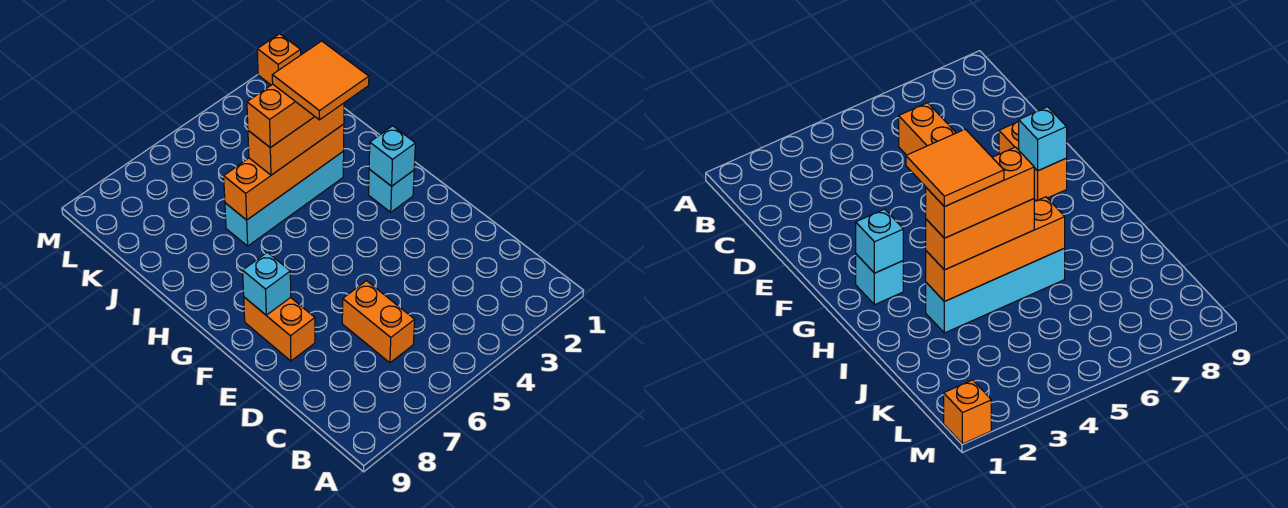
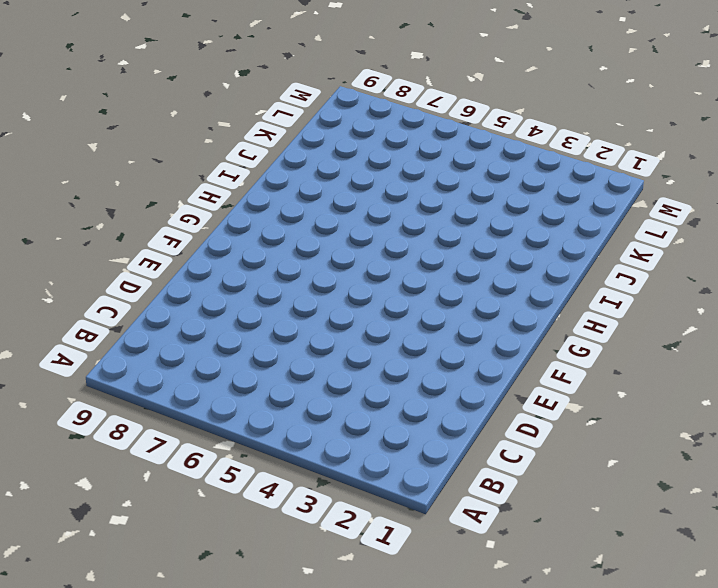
none -> orange brick C6:D6 level 1
none -> orange brick E8:F8 level 1

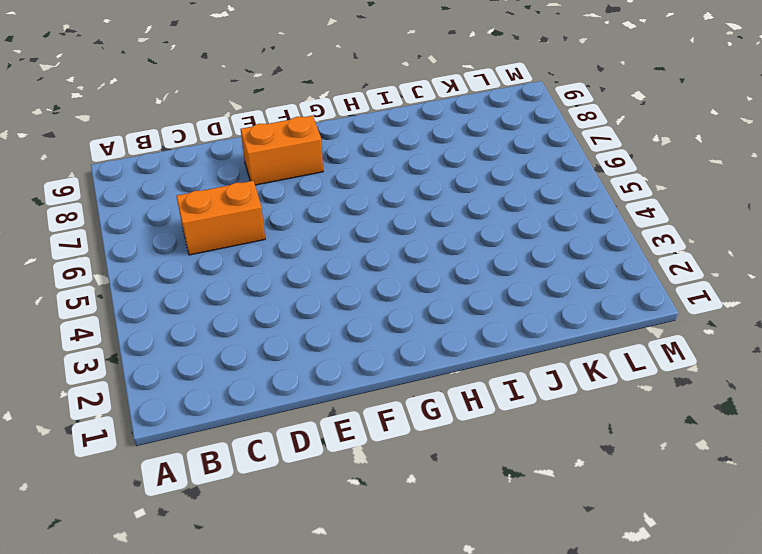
none -> cyan brick G2 level 1
none -> cyan brick I3:I6 level 1

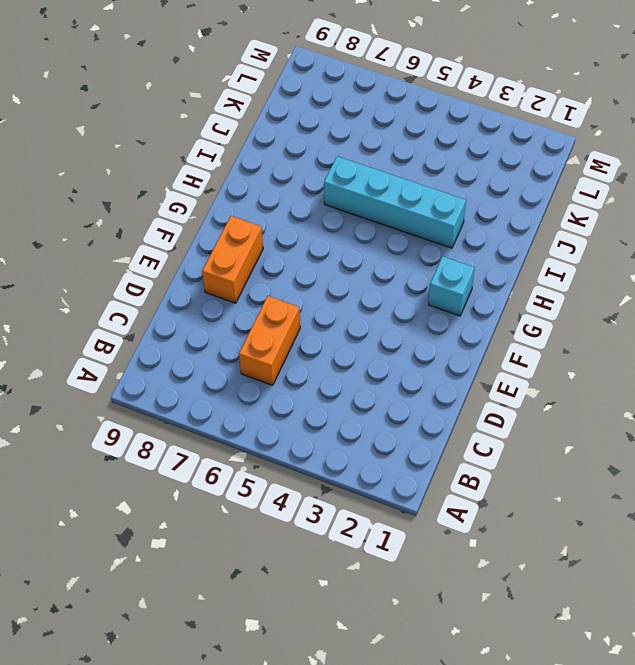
none -> orange brick M1 level 1
none -> cyan brick F8 level 2

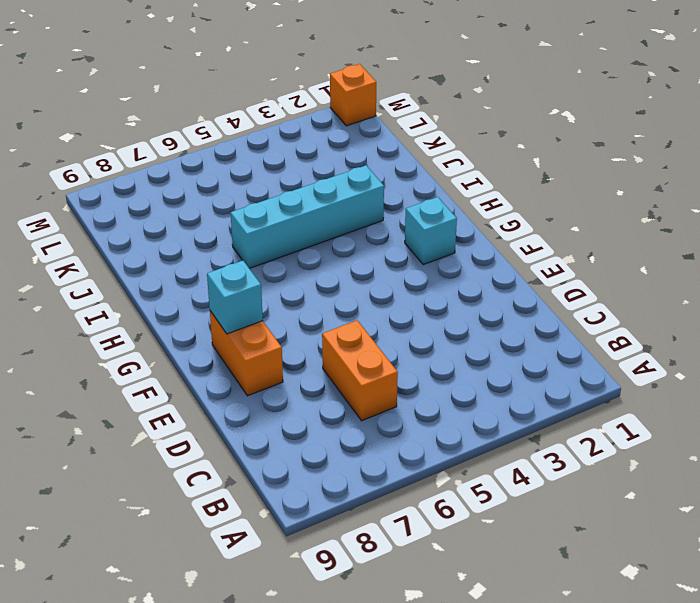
none -> cyan brick G2 level 2
none -> orange brick I3:I6 level 2

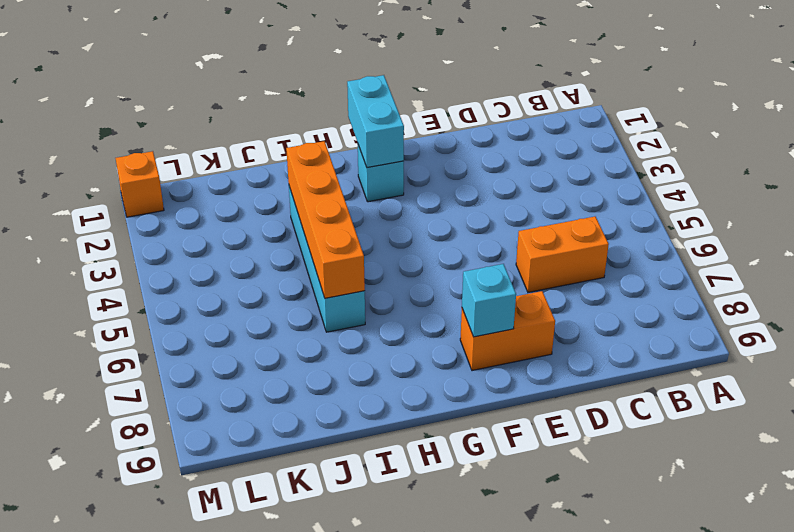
cyan brick G1:G2 level 2 -> cyan brick G2 level 2
none -> orange brick I3:I5 level 3
none -> orange brick I3:I5 level 4

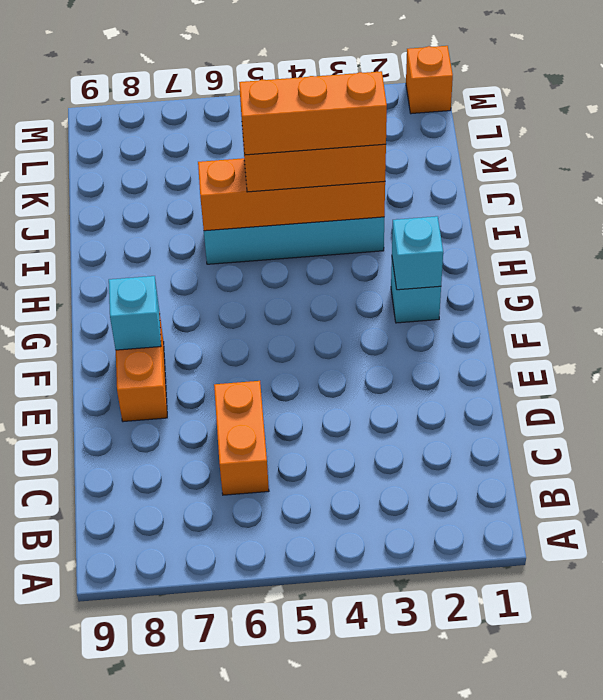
none -> orange tile H3:I4 level 5

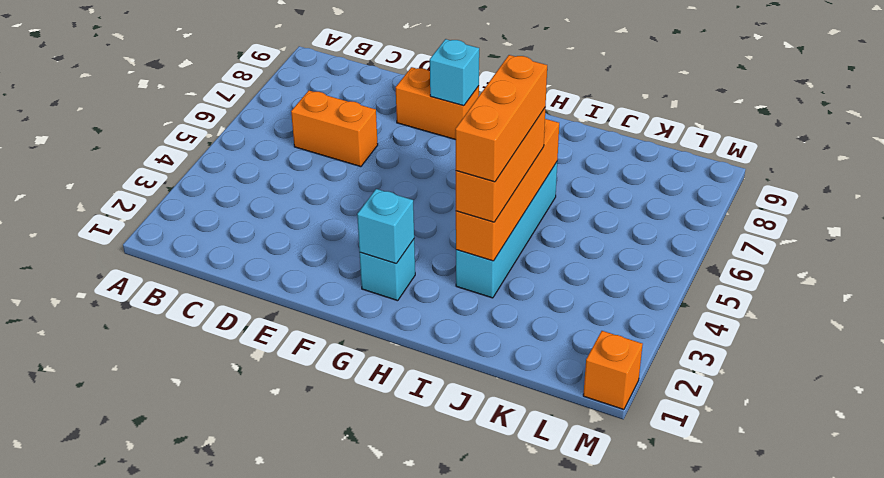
none -> orange tile H3:I4 level 5

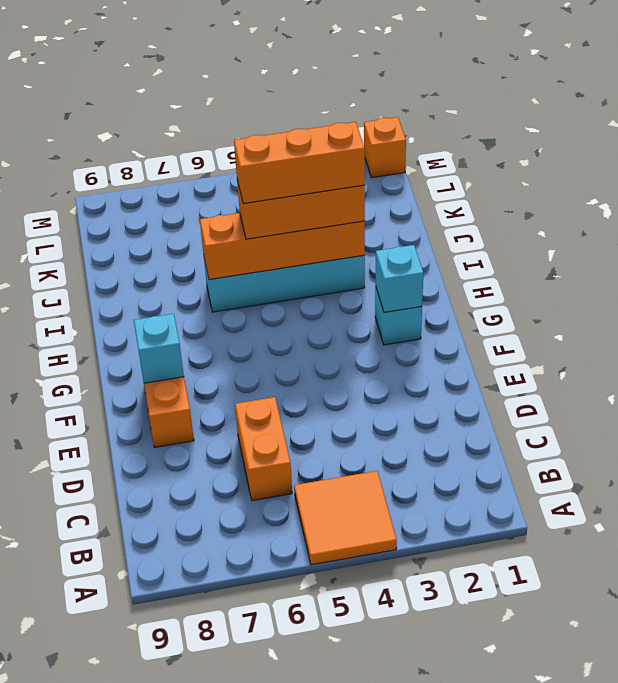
orange tile A4:B5 level 1 -> orange tile H3:I4 level 5

